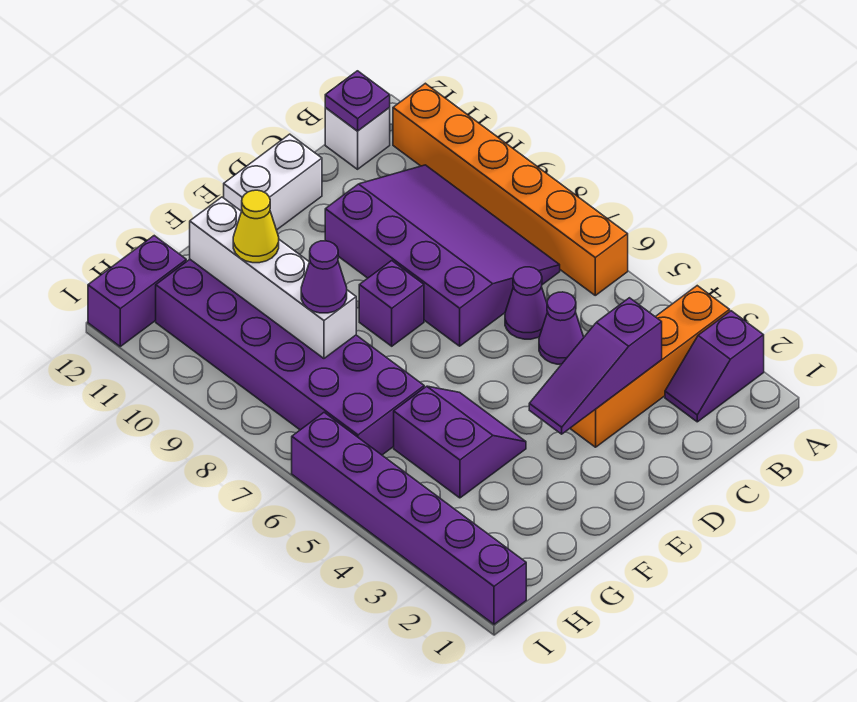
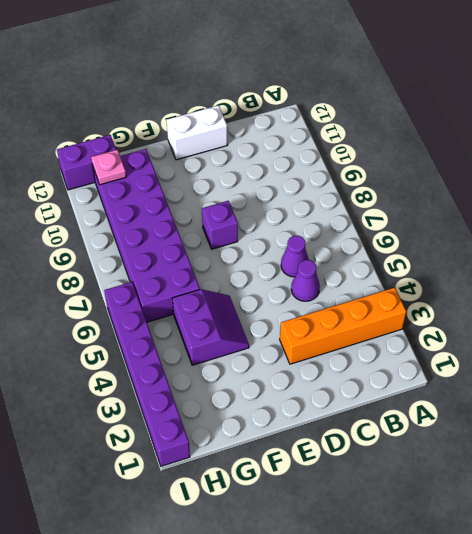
pink plate H11 level 2 -> none
none -> purple slope A2:B2 level 1 top A
none -> orange brick A6:A11 level 1
none -> purple slope B7:D10 level 1 top D

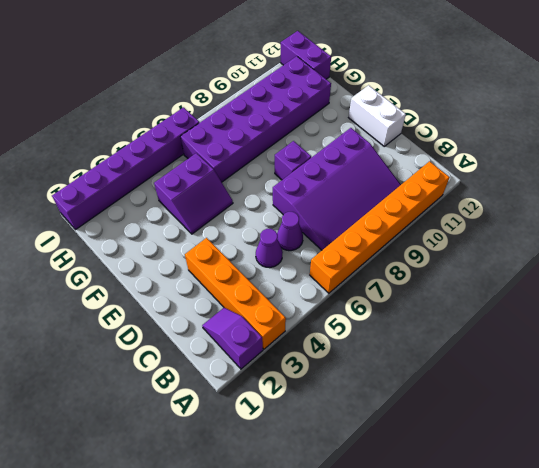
none -> white brick B12 level 1
none -> purple plate B12 level 2
none -> purple slope C3:E3 level 2 top C

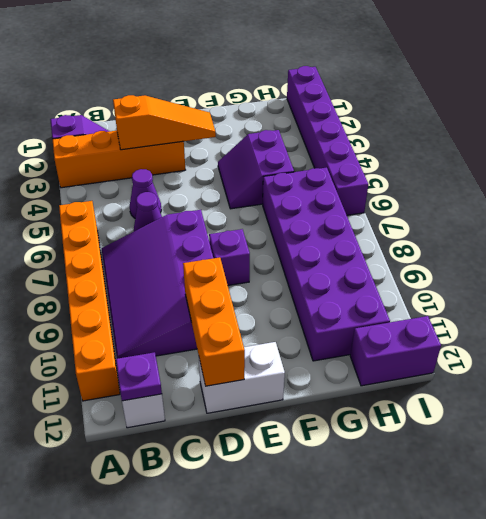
orange slope C3:E3 level 2 top C -> purple slope C3:E3 level 2 top C
orange brick D10:D12 level 2 -> none
none -> white brick G8:G11 level 2
none -> purple cone G8 level 3
none -> yellow cone G10 level 3

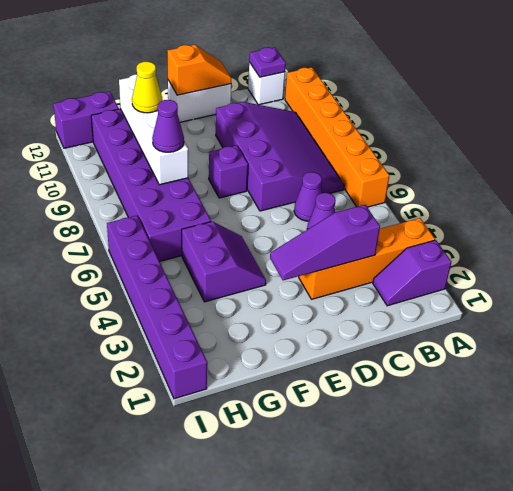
orange slope D12:E12 level 2 top E -> none

